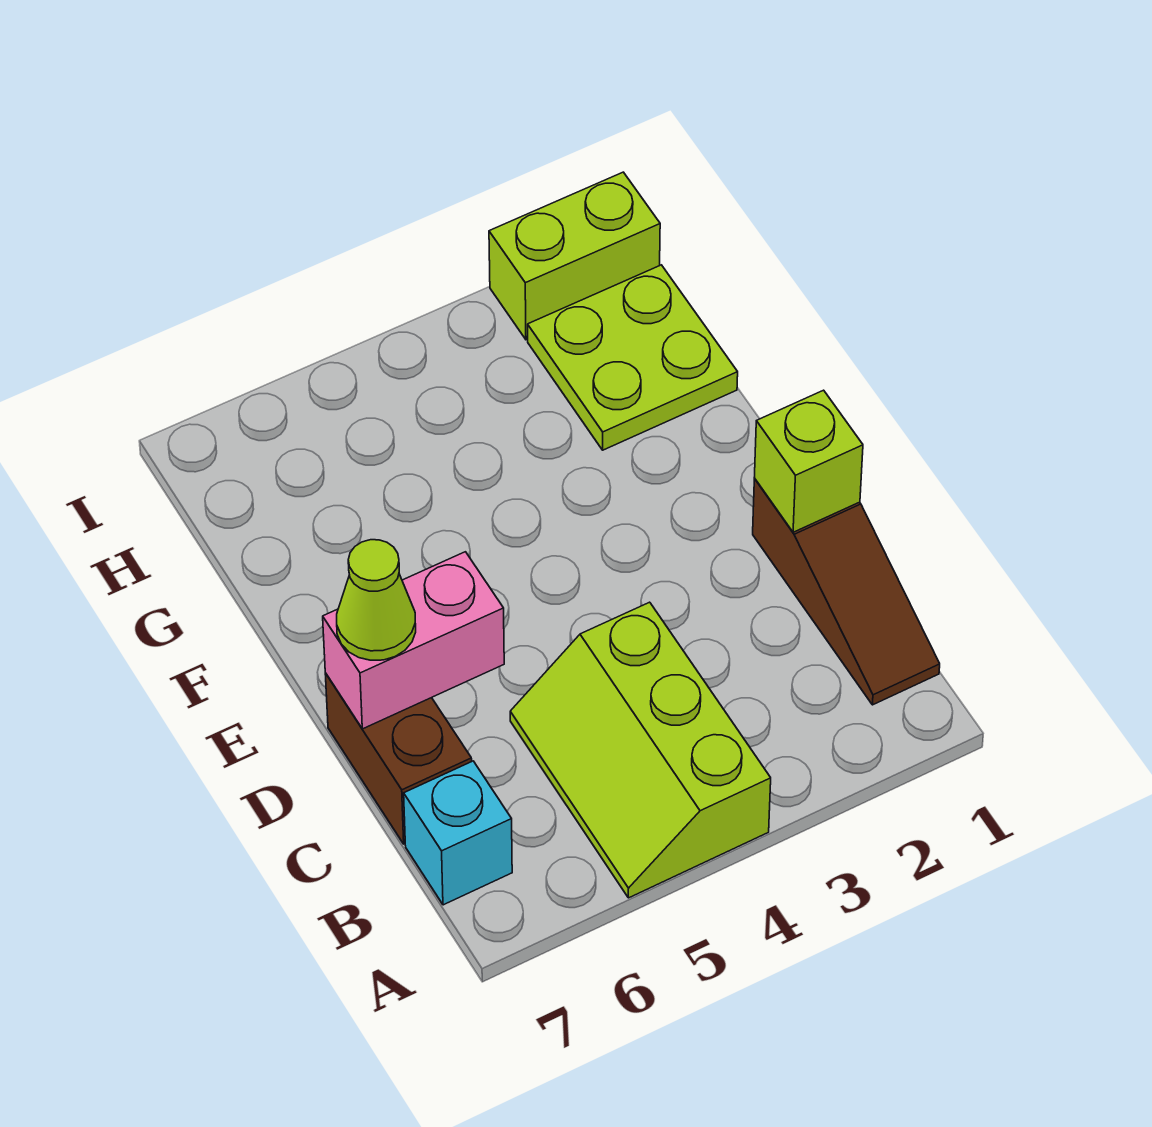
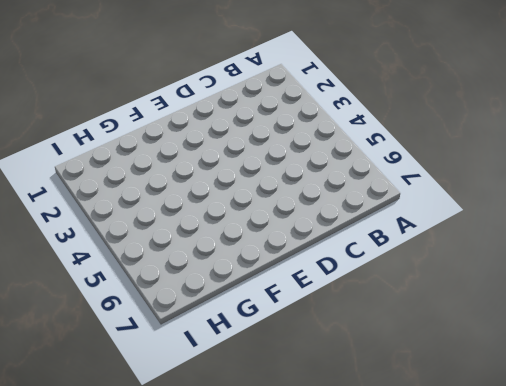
none -> lime slope A4:C5 level 1 top 4
none -> brown slope B1:D1 level 1 top D

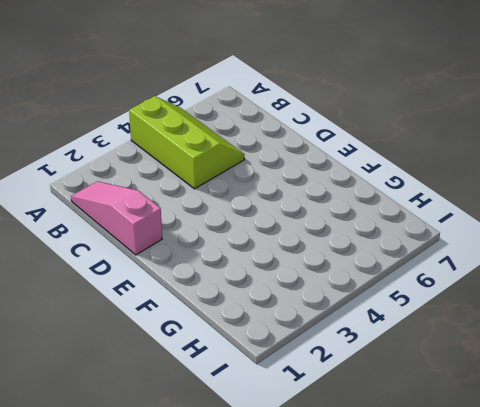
pink slope B1:D1 level 1 top D -> brown slope B1:D1 level 1 top D
none -> cyan brick B7 level 1
none -> brown brick C7:D7 level 1

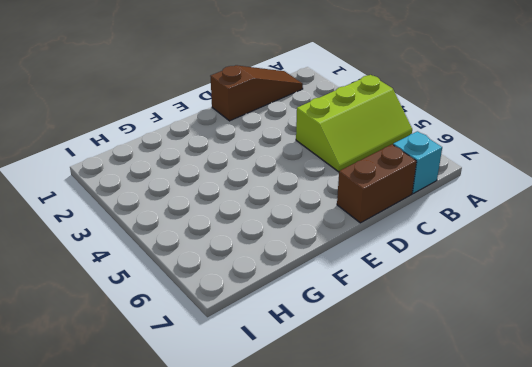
none -> lime plate G1:H2 level 1
none -> lime brick I1:I2 level 1

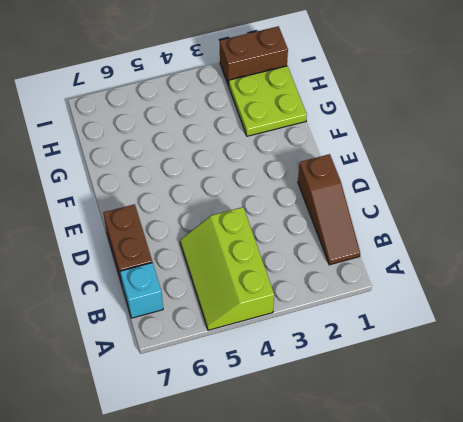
brown brick I1:I2 level 1 -> lime brick I1:I2 level 1
none -> lime brick D1 level 2
none -> pink brick D6:D7 level 2

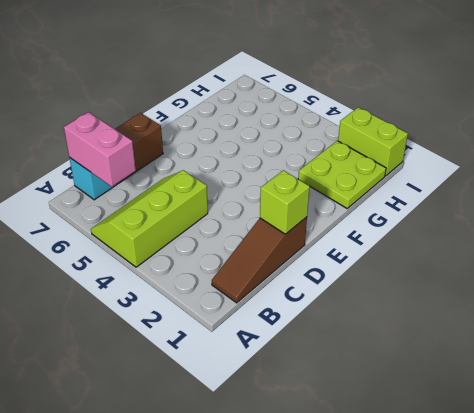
pink brick B6:B7 level 2 -> pink brick D6:D7 level 2
none -> lime cone D7 level 3

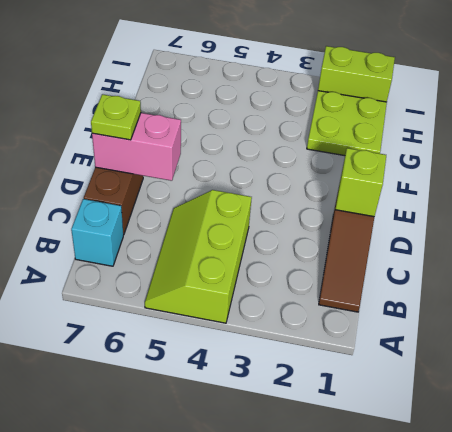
lime plate D7 level 3 -> lime cone D7 level 3

